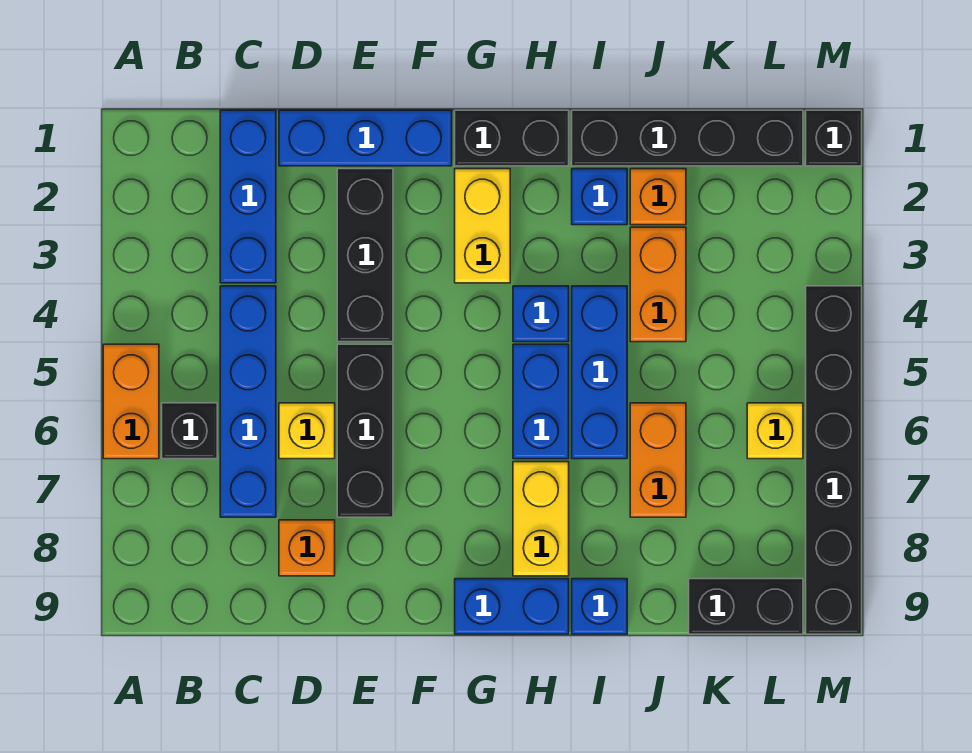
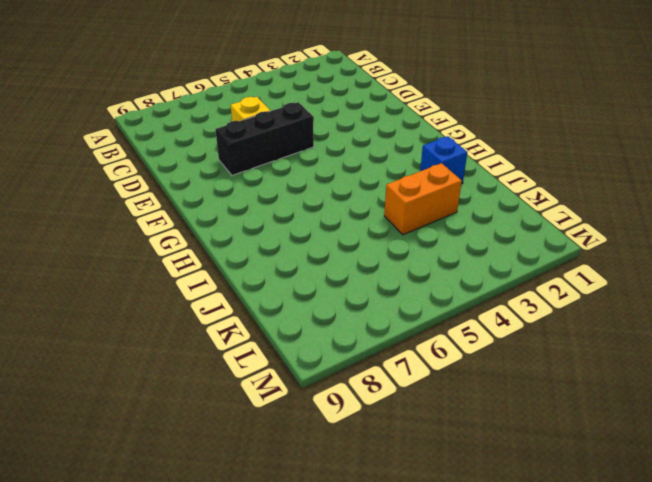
none -> orange brick A5:A6 level 1
none -> black brick B6 level 1
none -> blue brick C1:C3 level 1

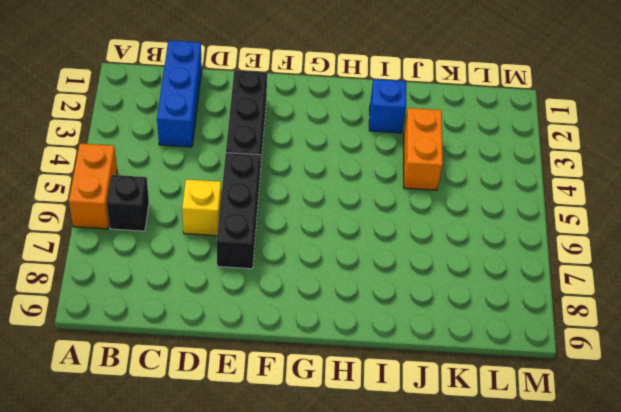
none -> blue brick C4:C7 level 1
none -> blue brick D1:F1 level 1
none -> orange brick D8 level 1

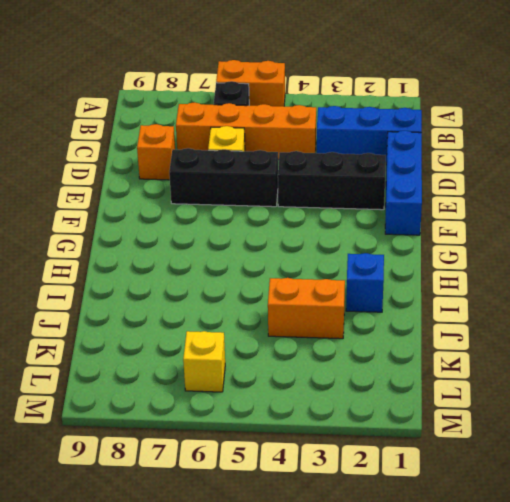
orange brick C4:C7 level 1 -> blue brick C4:C7 level 1
none -> black brick G1:H1 level 1
none -> yellow brick G2:G3 level 1
none -> blue brick G9:H9 level 1

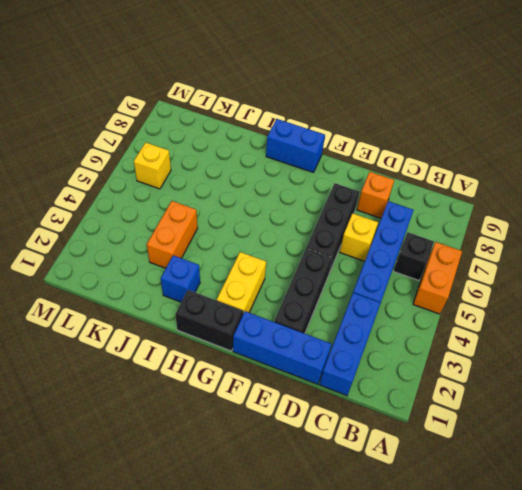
none -> blue brick H4 level 1
none -> blue brick H5:H6 level 1
none -> yellow brick H7:H8 level 1

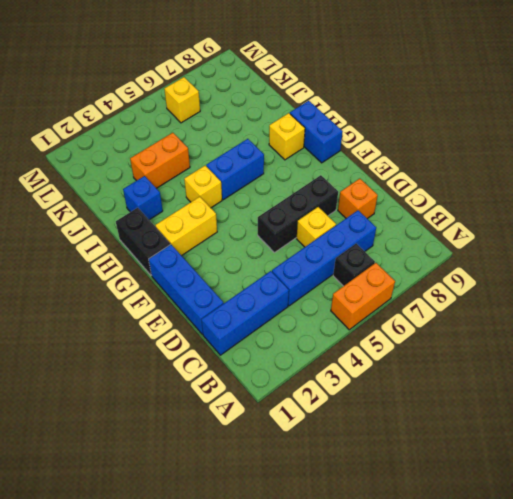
yellow brick H4 level 1 -> blue brick H4 level 1
yellow brick H8 level 1 -> yellow brick H7:H8 level 1
none -> black brick E2:E4 level 1
none -> black brick I1:L1 level 1
none -> blue brick I4:I6 level 1

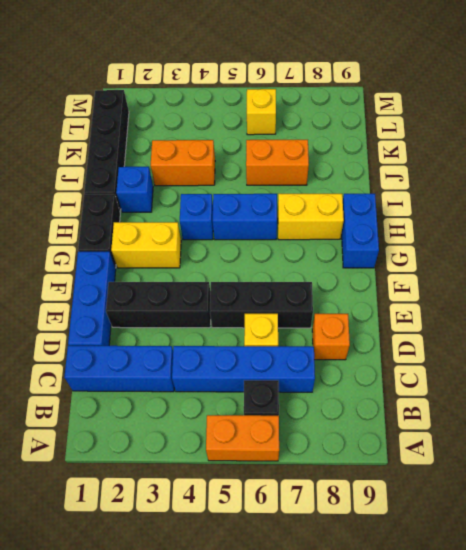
none -> blue brick I4:I6 level 1
none -> blue brick I9 level 1
none -> orange brick J2 level 1

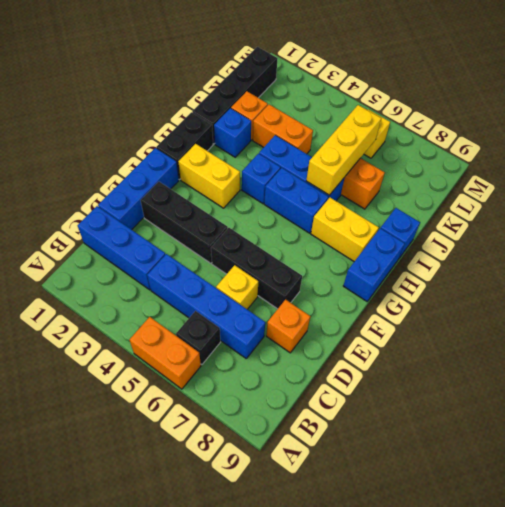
yellow brick I6:K6 level 2 -> none
none -> black brick K9:L9 level 1
none -> black brick M1 level 1
none -> black brick M4:M9 level 1

